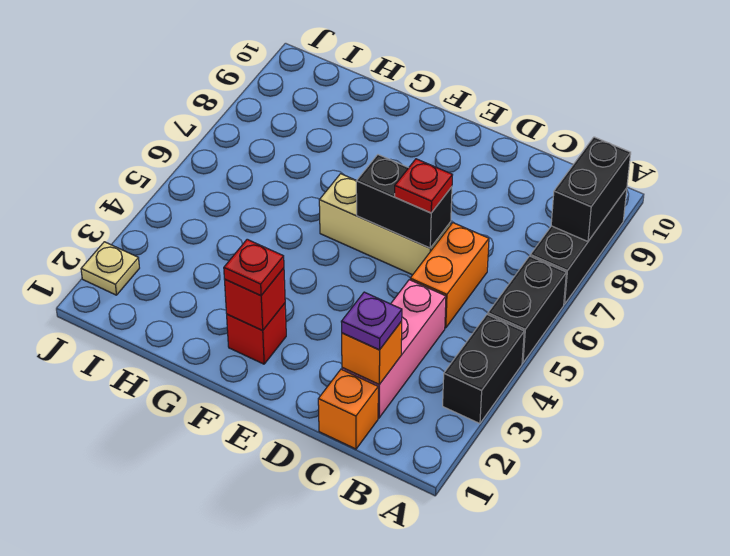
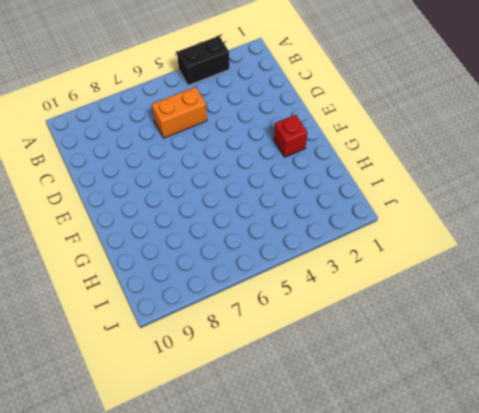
none -> black brick A5:A6 level 1
none -> black brick A7:A9 level 1
none -> orange brick C1 level 1

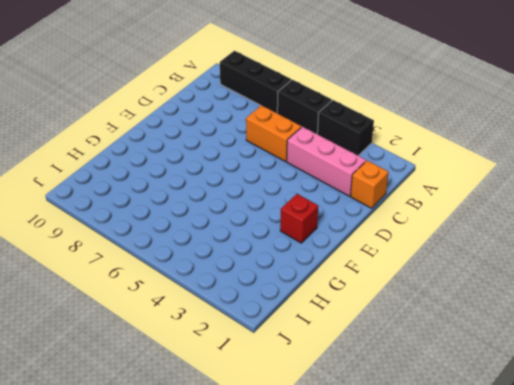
none -> tan brick D6:F6 level 1
none -> tan plate J2 level 1
none -> black brick A8:A9 level 2

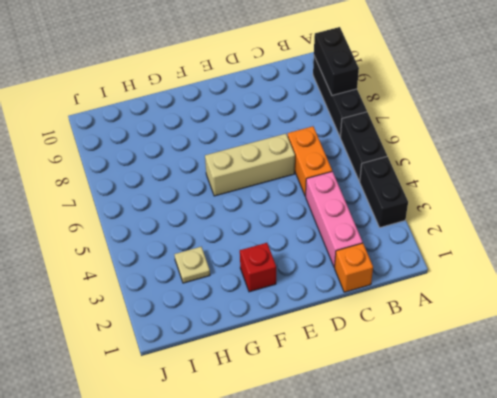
tan plate H3 level 1 -> tan plate J2 level 1
none -> orange brick C2 level 2
none -> black brick D6:E6 level 2
none -> red brick F2 level 2

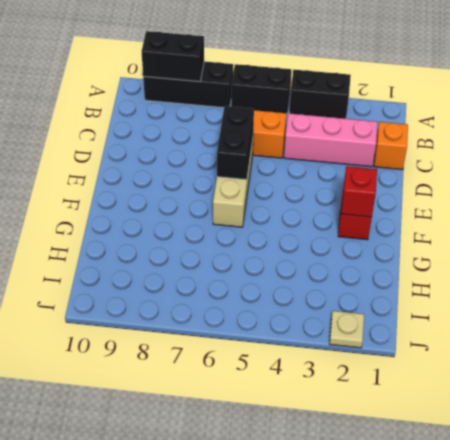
none -> orange brick C2 level 2
none -> purple plate C2 level 3
none -> red plate D6 level 3

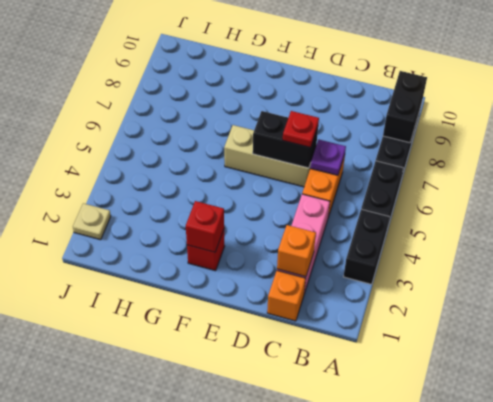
purple plate C6 level 2 -> purple plate C2 level 3
none -> red plate F2 level 3

